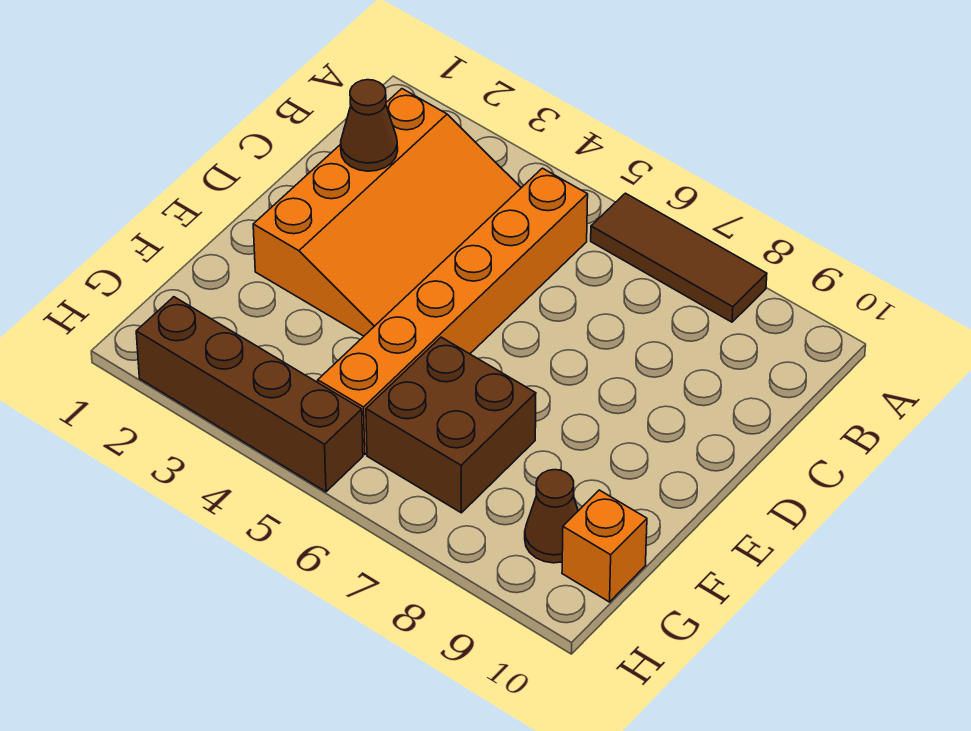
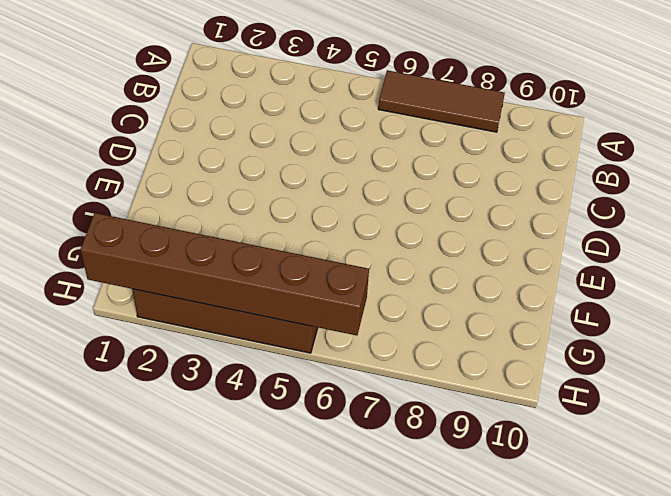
brown brick H1:H6 level 2 -> none
none -> orange slope B2:E4 level 1 top 2
none -> orange brick B5:G5 level 1

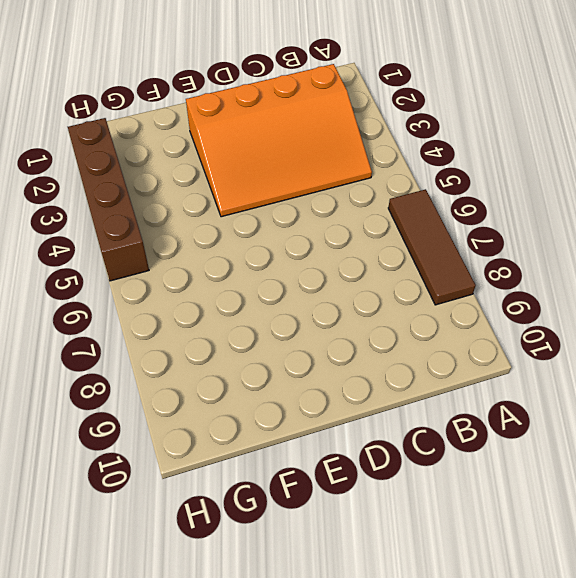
none -> orange brick B5:G5 level 1
none -> brown brick F6:G7 level 1

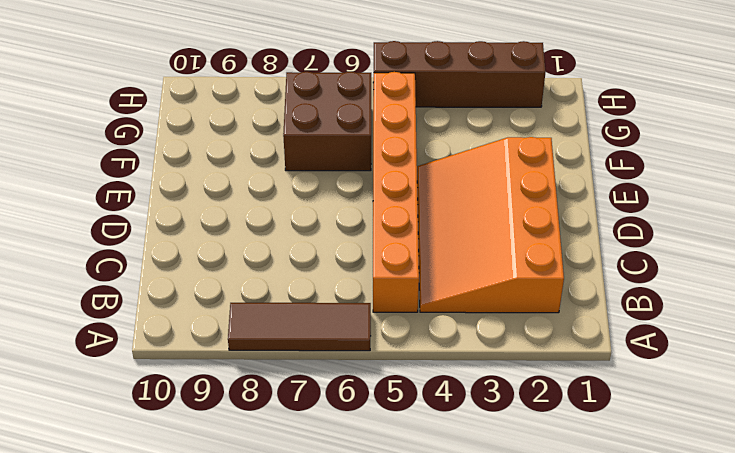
none -> brown cone G9 level 1
none -> orange brick G10 level 1

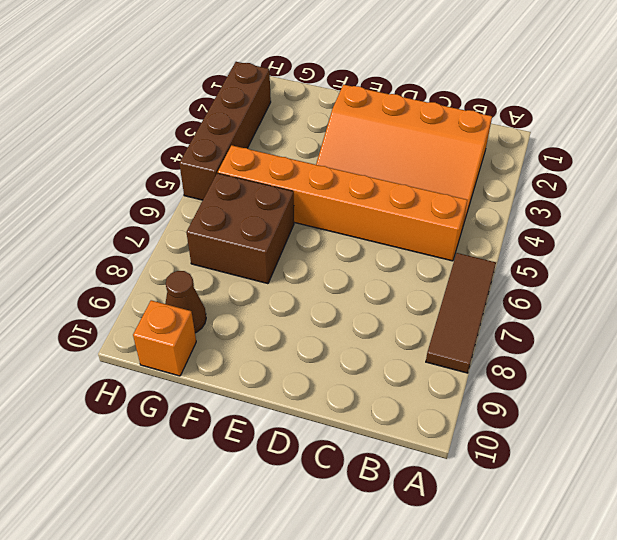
none -> brown cone C2 level 2

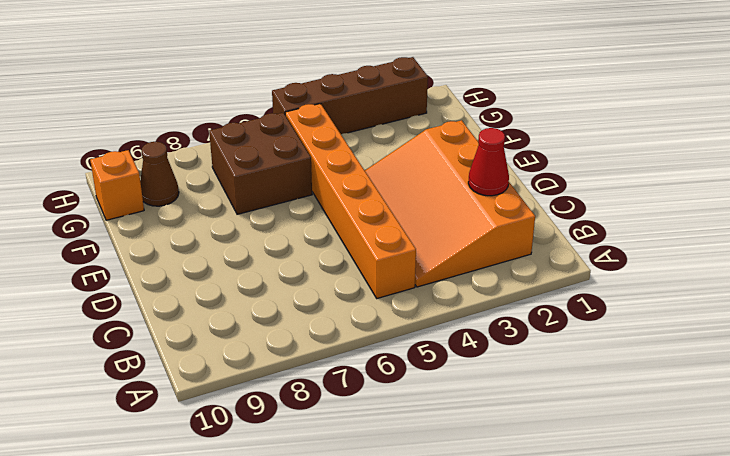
red cone C2 level 2 -> brown cone C2 level 2
none -> brown tile A6:A8 level 1

